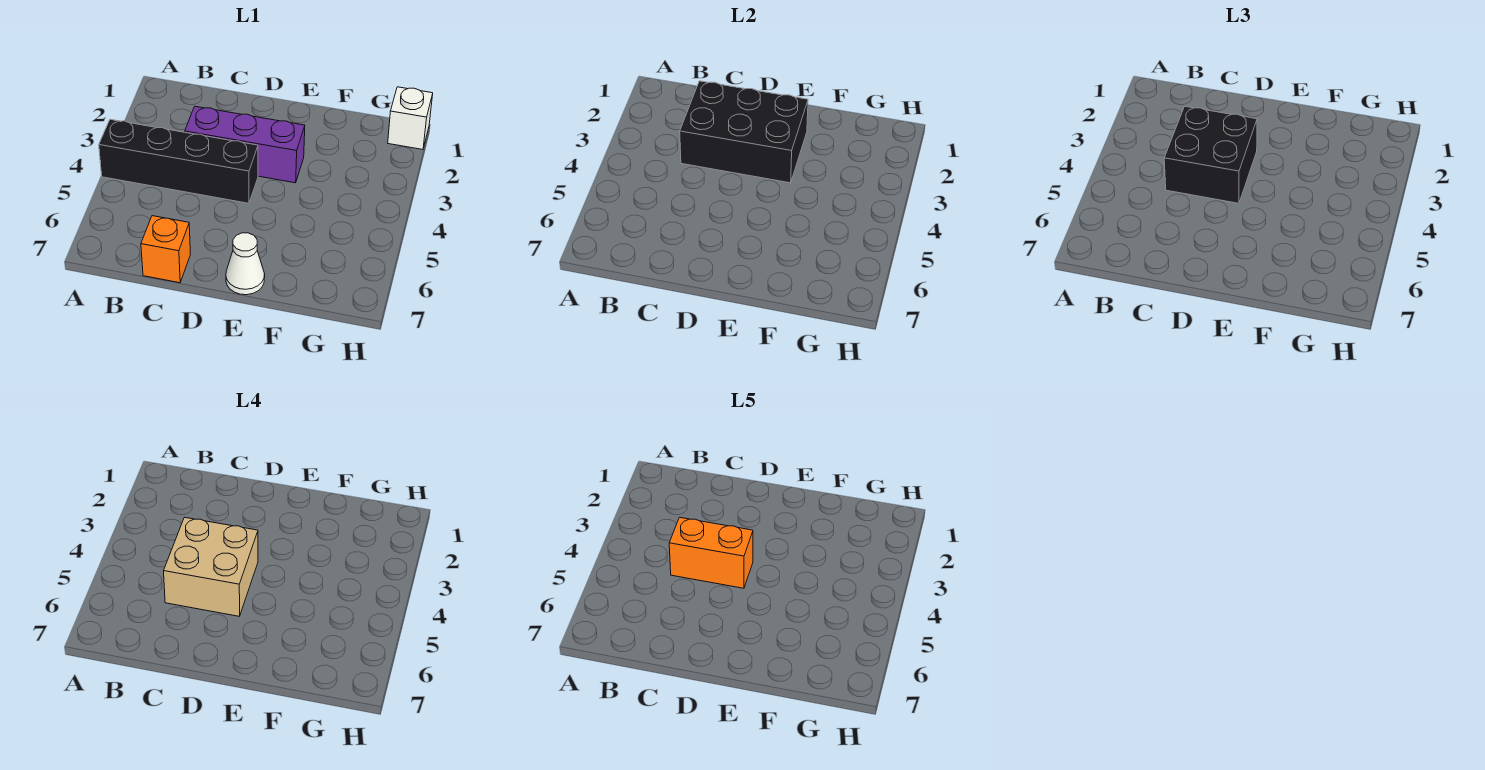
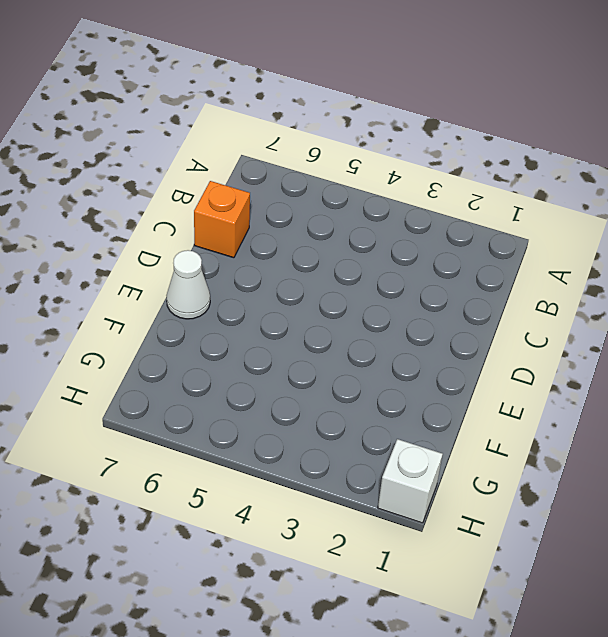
none -> black brick A4:D4 level 1
none -> purple brick C3:E3 level 1

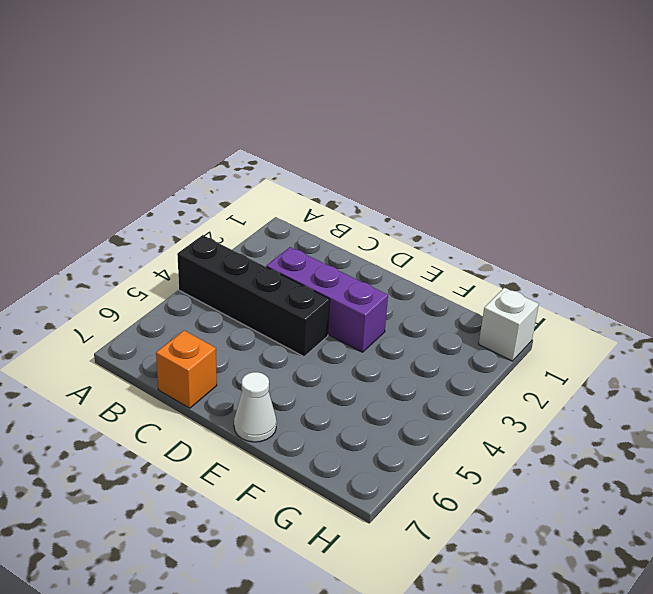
none -> black brick C2:E3 level 2
none -> black brick C3:D4 level 3

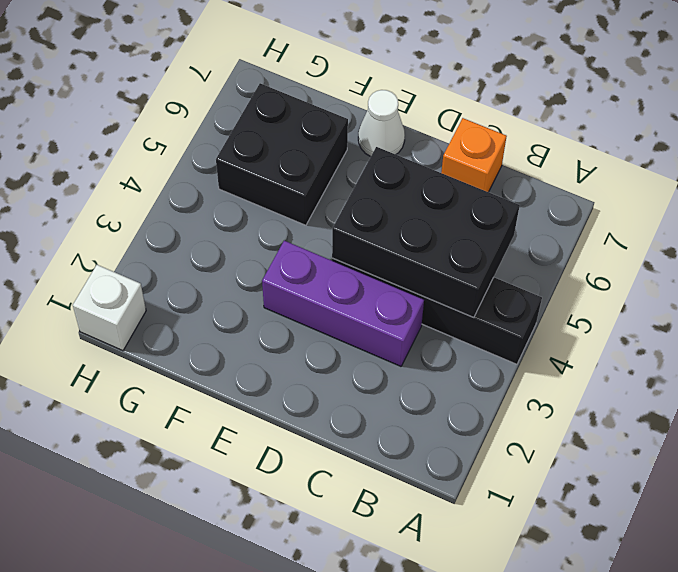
black brick B4:D5 level 2 -> black brick C2:E3 level 2
black brick F5:G6 level 1 -> black brick C3:D4 level 3
none -> tan brick C4:D5 level 4
none -> orange brick C4:D4 level 5

